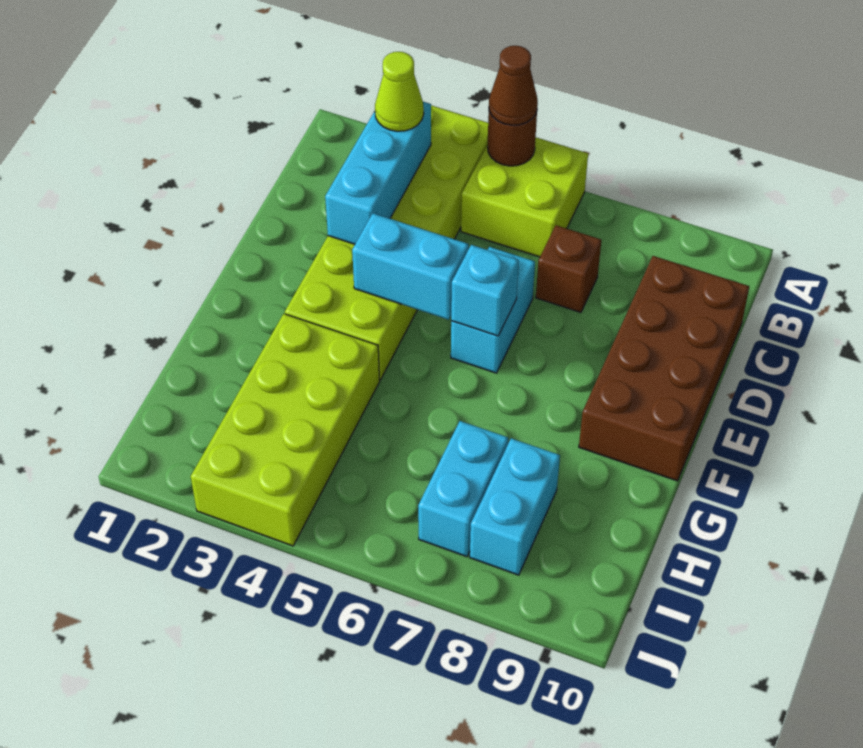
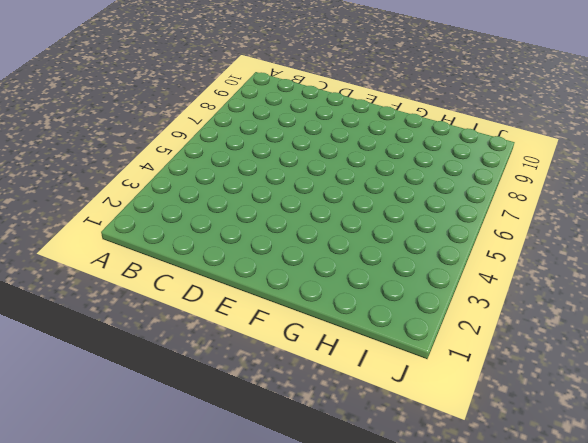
none -> lime brick A3:F4 level 1
none -> lime brick A5:B6 level 1
none -> brown brick C7 level 1

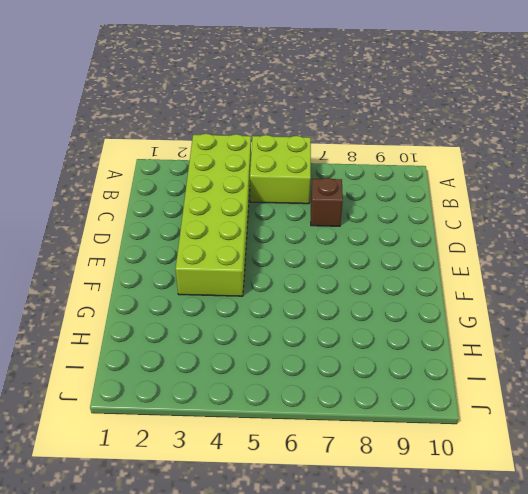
none -> brown brick C9:F10 level 1
none -> cyan brick D6:E6 level 1
none -> lime brick G3:J4 level 1

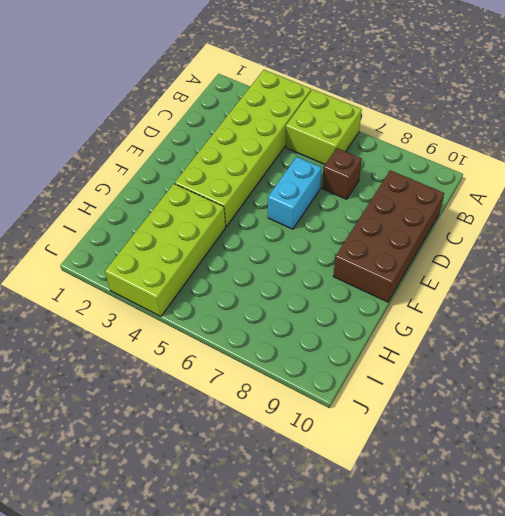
none -> cyan brick H7:I7 level 1
none -> cyan brick H8:I8 level 1
none -> brown round brick A5 level 2

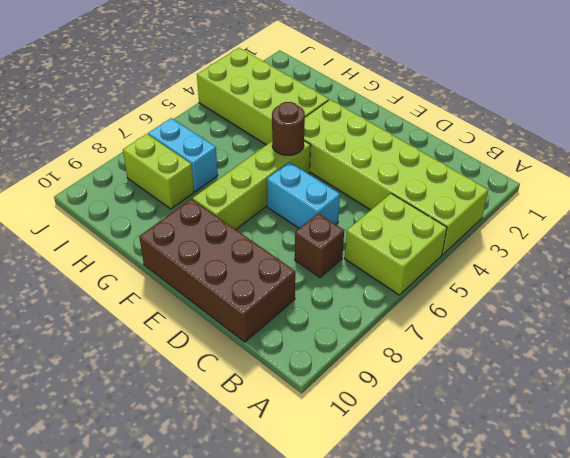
lime brick F5:F8 level 1 -> none
brown round brick F5 level 2 -> brown round brick A5 level 2
lime brick H8:I8 level 1 -> cyan brick H8:I8 level 1
none -> cyan brick B3:D3 level 2
none -> cyan brick E4:E5 level 2
none -> cyan brick E6 level 2

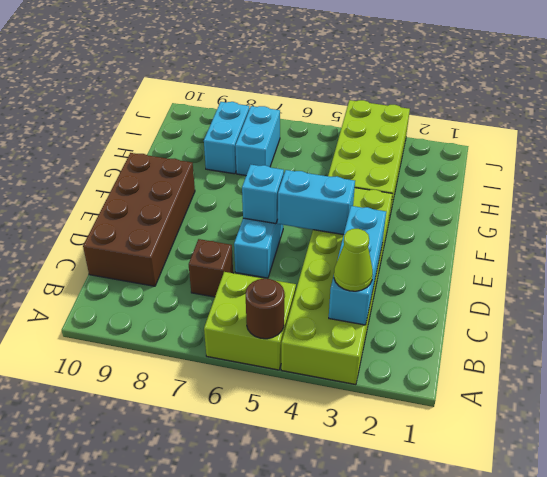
none -> brown cone A5 level 3

